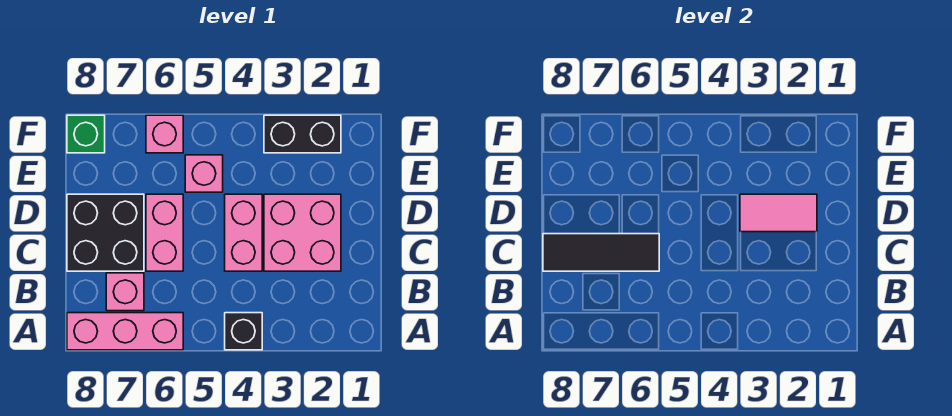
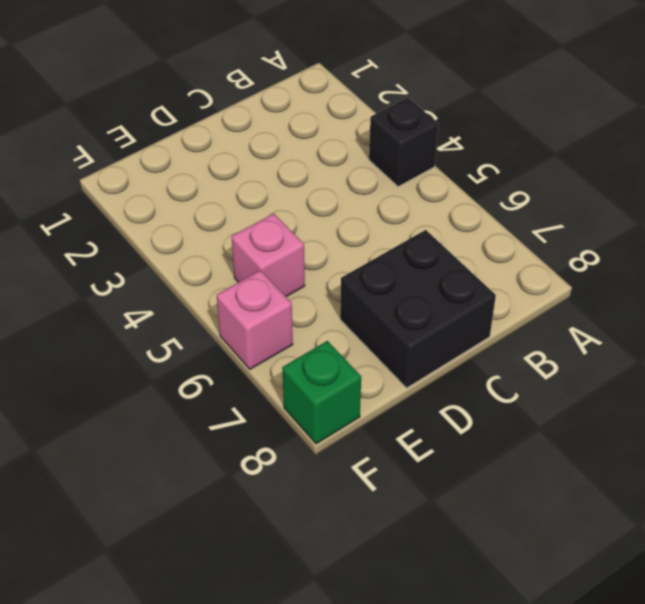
none -> pink brick A6:A8 level 1
none -> pink brick B7 level 1
none -> pink brick C2:D3 level 1

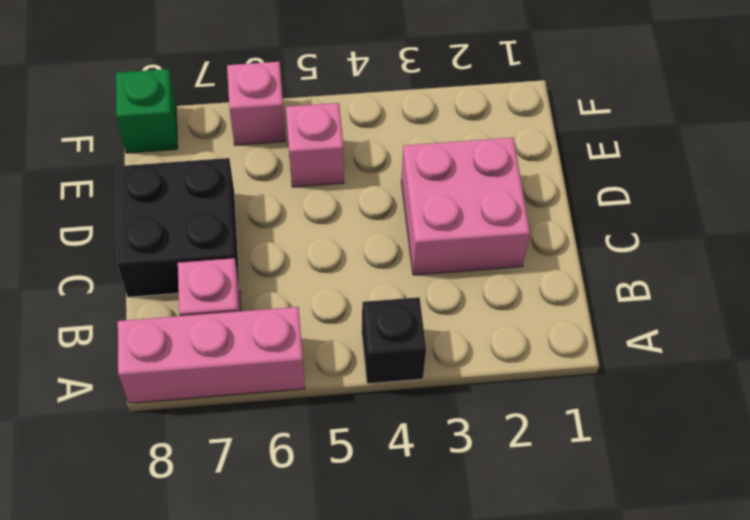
none -> pink brick C4:D4 level 1
none -> pink brick C6:D6 level 1
none -> black brick F2:F3 level 1

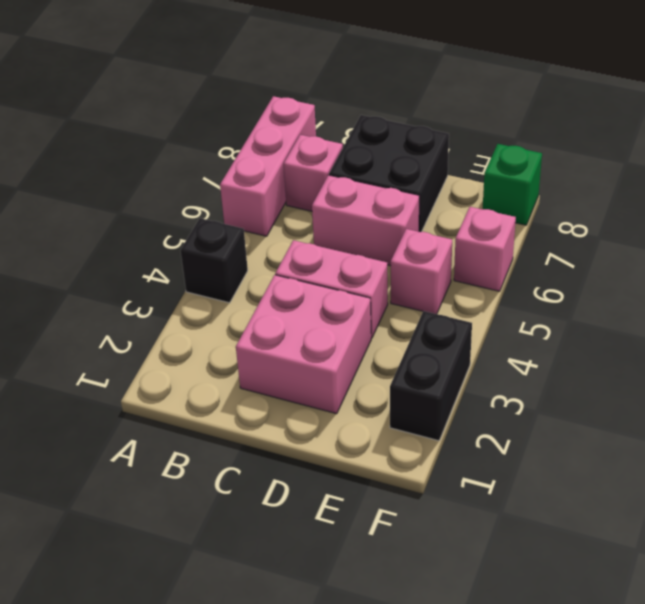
none -> black tile C6:C8 level 2
none -> pink tile D2:D3 level 2

